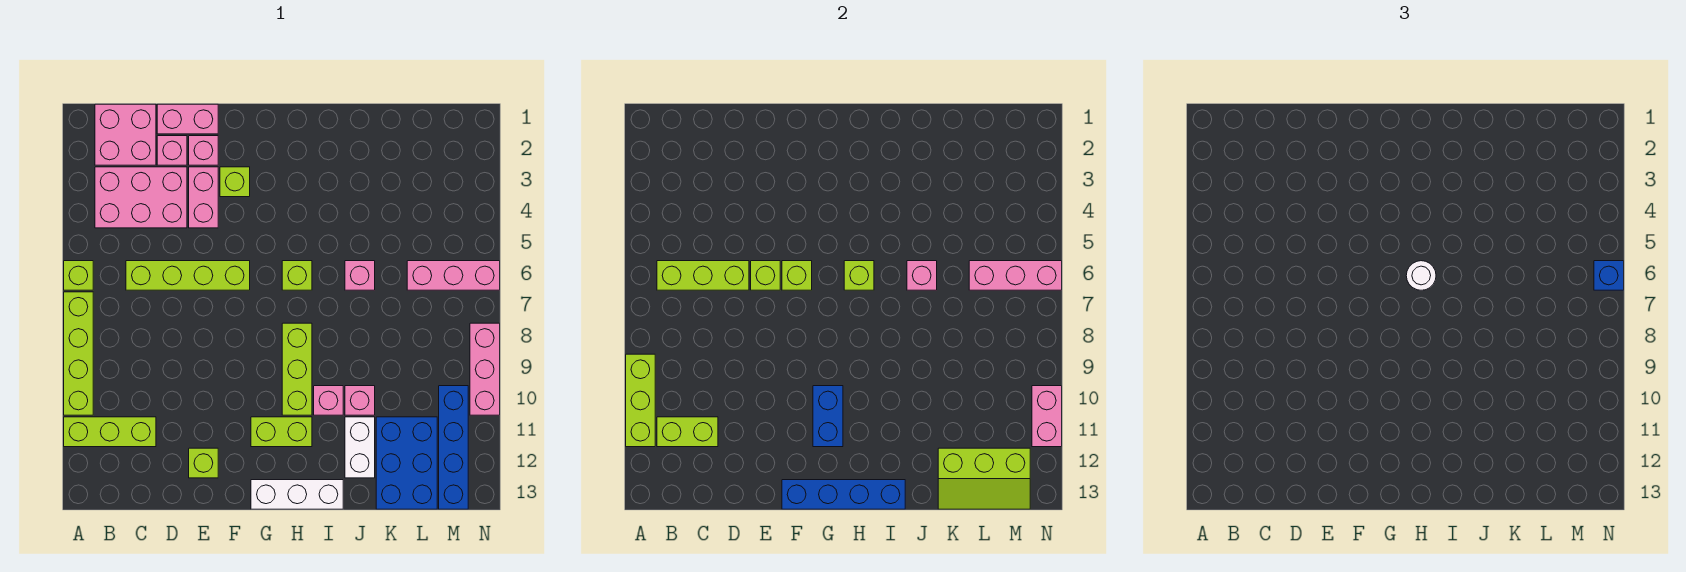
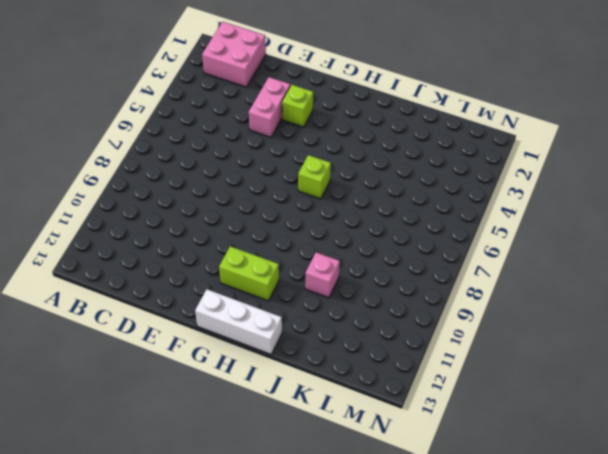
none -> lime brick A6 level 1
none -> lime brick A7:A10 level 1
none -> lime brick A11:C11 level 1
none -> pink brick B3:D4 level 1

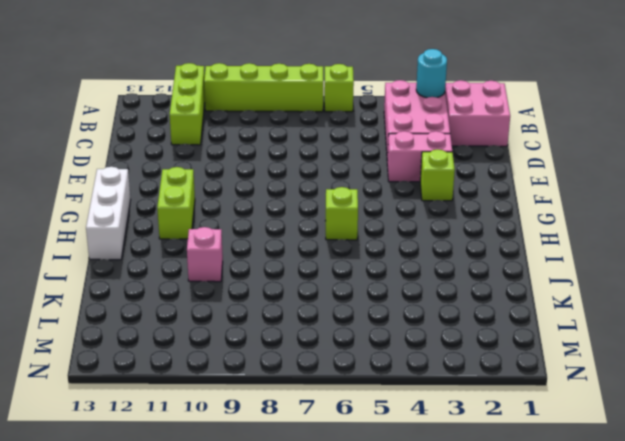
cyan round brick B3 level 2 -> none
none -> lime brick C6:F6 level 1
none -> pink brick D1:E1 level 1
none -> pink brick D2 level 1
none -> pink brick E2 level 1

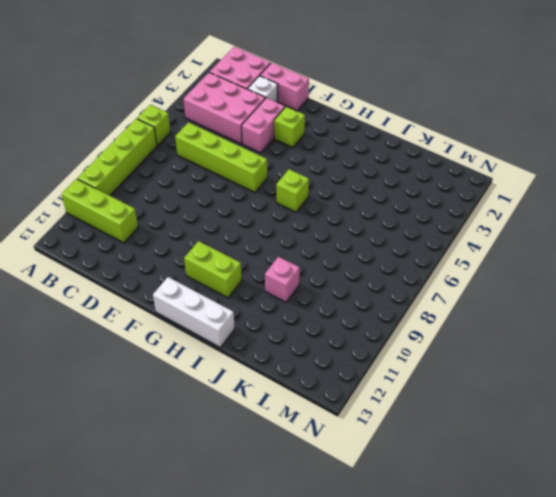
white brick D2 level 1 -> pink brick D2 level 1
none -> pink brick E2 level 1
none -> lime brick E12 level 1
none -> lime brick H8:H10 level 1
none -> pink brick I10 level 1

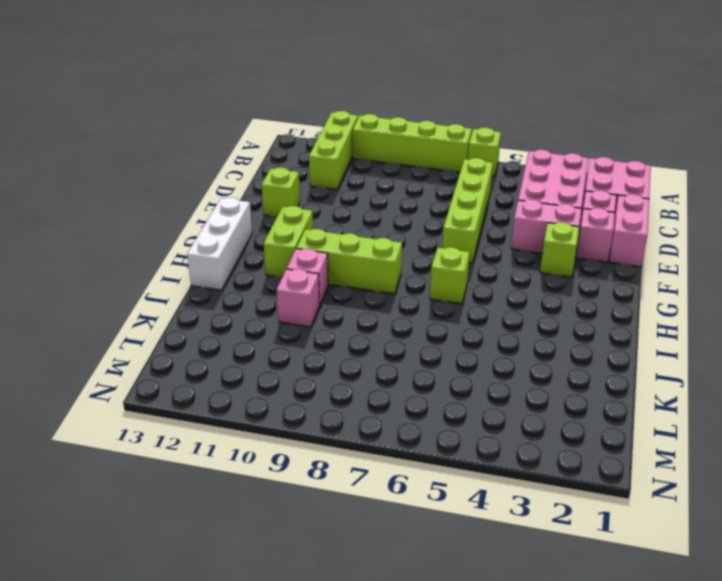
none -> pink brick J6 level 1
none -> white brick J11:J12 level 1
none -> blue brick K11:L13 level 1
none -> pink brick L6:N6 level 1

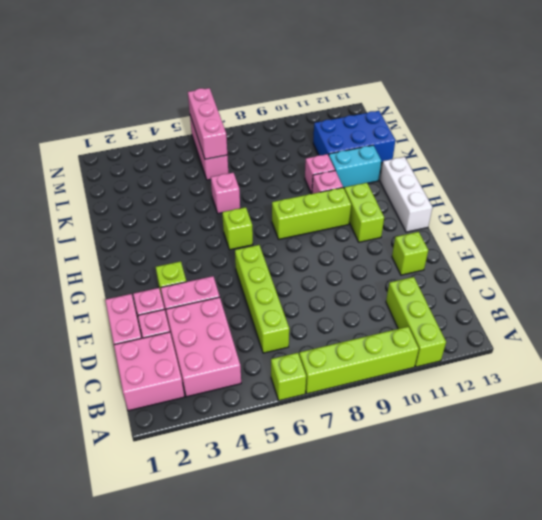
cyan brick J11:J12 level 1 -> white brick J11:J12 level 1
none -> blue brick M10:M13 level 1
none -> pink brick N8:N10 level 1
none -> lime brick A9:A11 level 2
none -> lime brick B6:D6 level 2

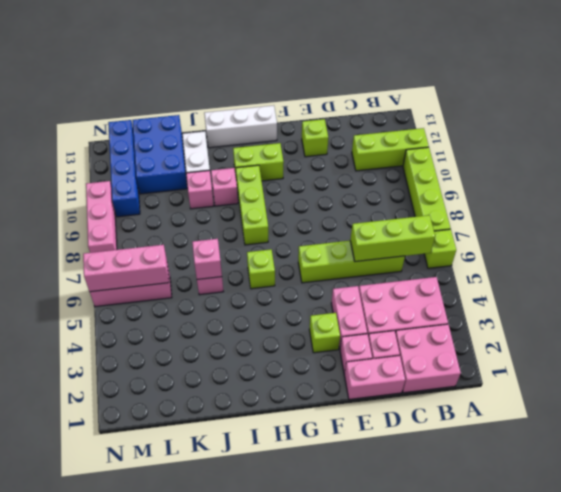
none -> lime brick A9:A11 level 2
none -> lime brick B11:C11 level 2
none -> lime brick E6 level 2
none -> lime brick F6 level 2

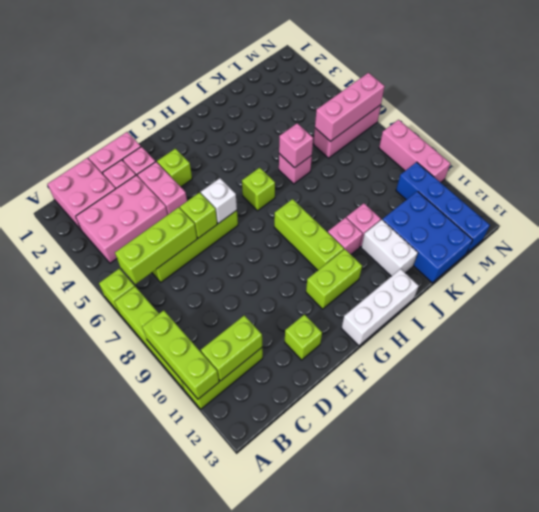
white brick F6 level 2 -> lime brick F6 level 2
none -> blue brick F13:I13 level 2
none -> blue brick G10:G11 level 2
none -> lime brick H6 level 2
none -> lime slope K12:M13 level 2 top 12

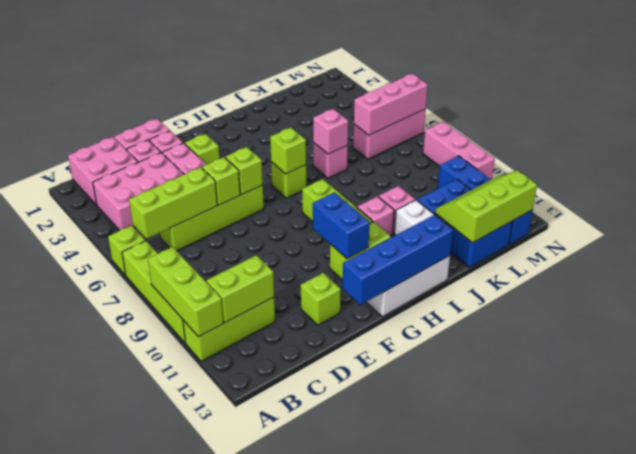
lime slope K12:M13 level 2 top 13 -> lime slope K12:M13 level 2 top 12
none -> pink brick N10:N11 level 2
none -> white round brick H6 level 3
none -> blue brick N6 level 3

